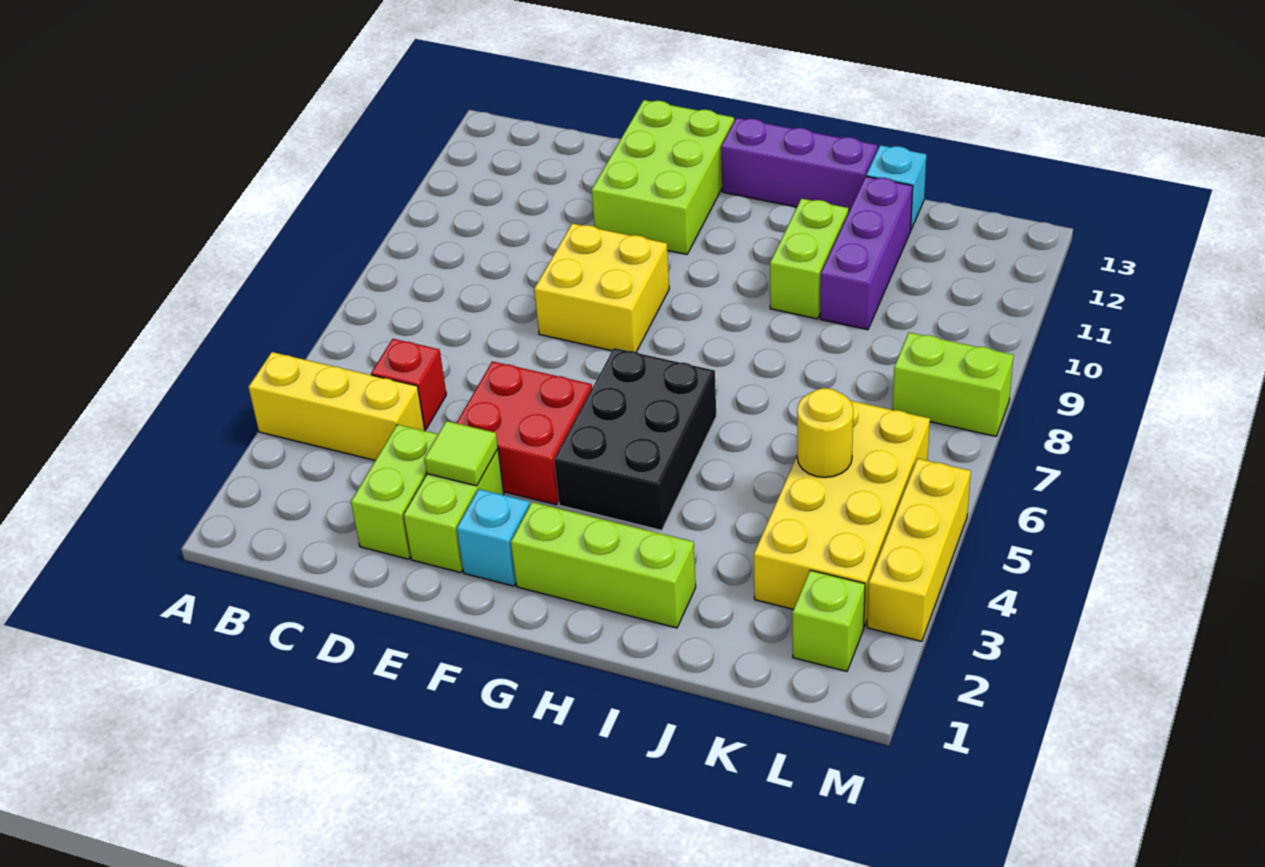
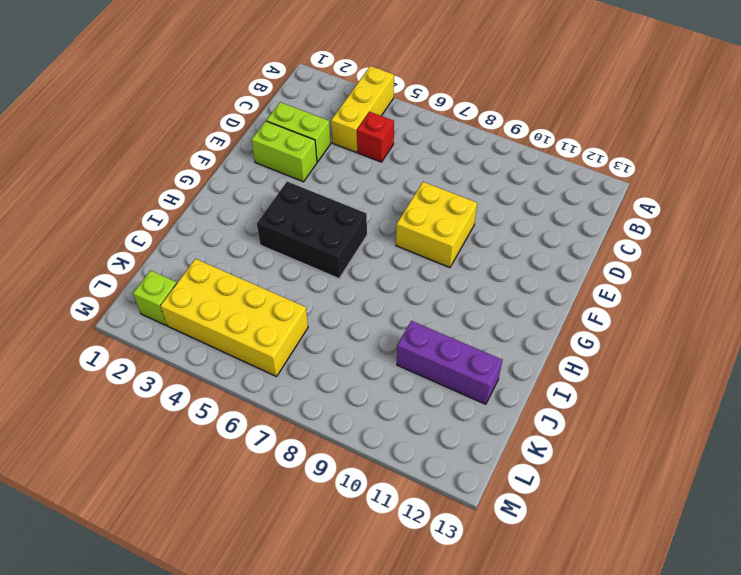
none -> red brick E4:F5 level 1
none -> lime brick E11:F13 level 1
none -> cyan brick F2 level 1

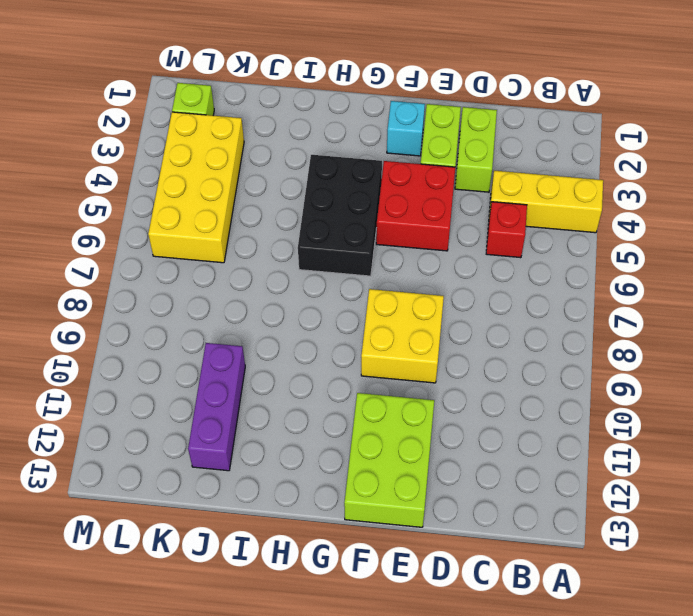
none -> lime brick G2:I2 level 1
none -> purple brick G13:I13 level 1
none -> lime brick I10:I11 level 1

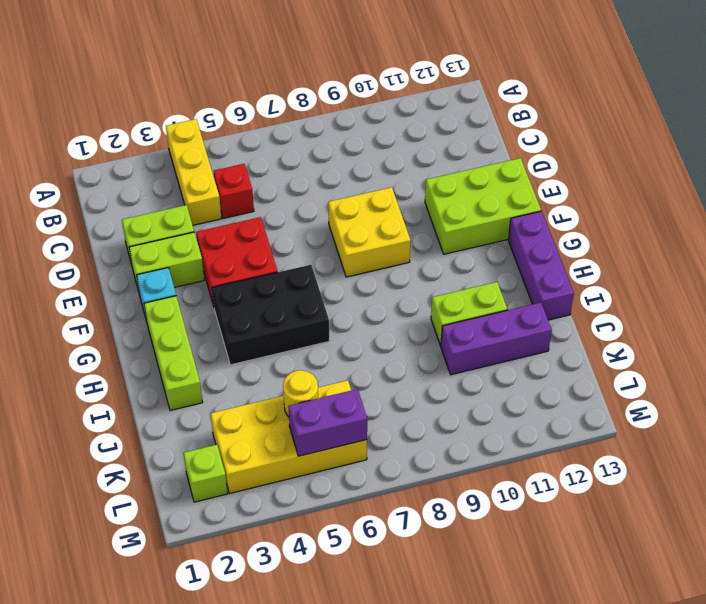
purple brick L5:L6 level 2 -> none
none -> cyan brick J13 level 1
none -> lime brick L8:M8 level 1
none -> yellow brick M3:M5 level 1

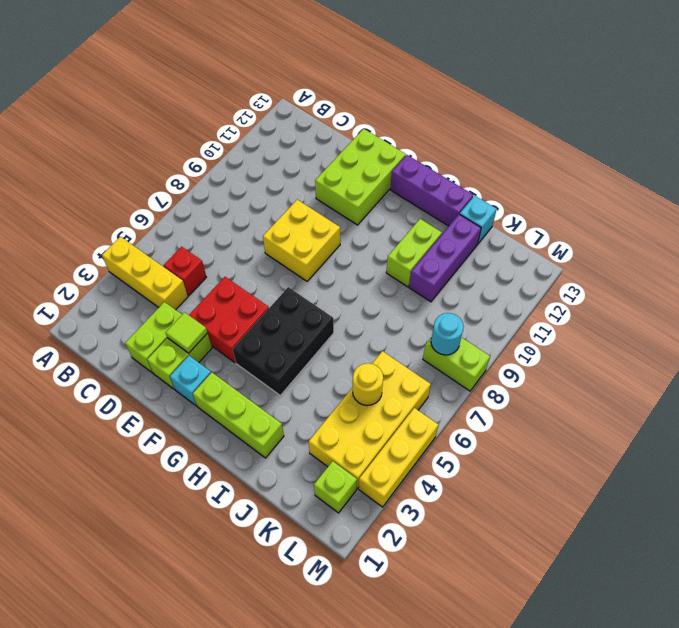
cyan round brick L8 level 2 -> none

